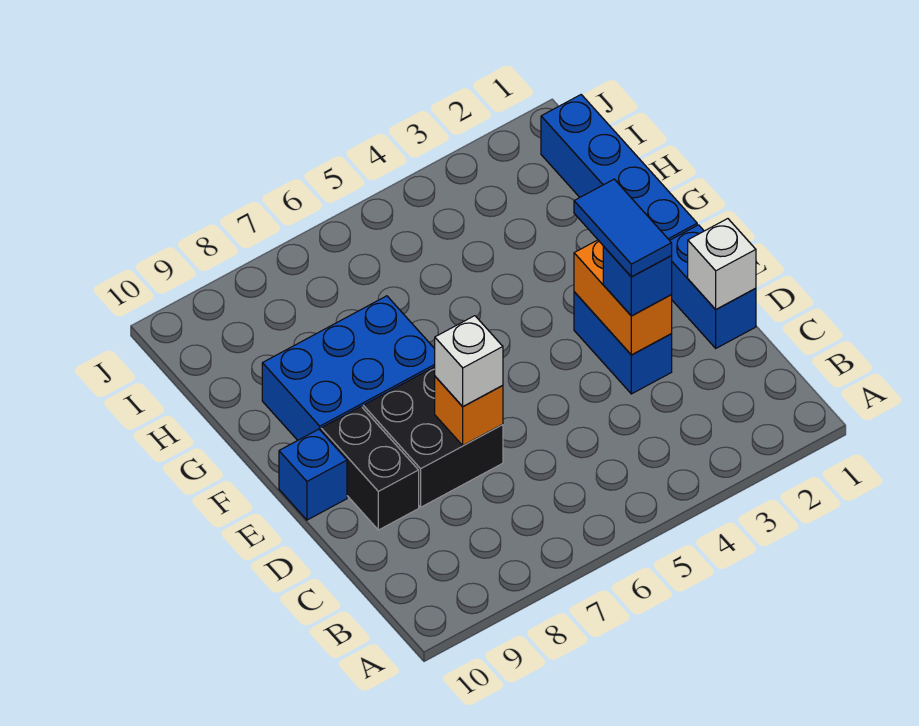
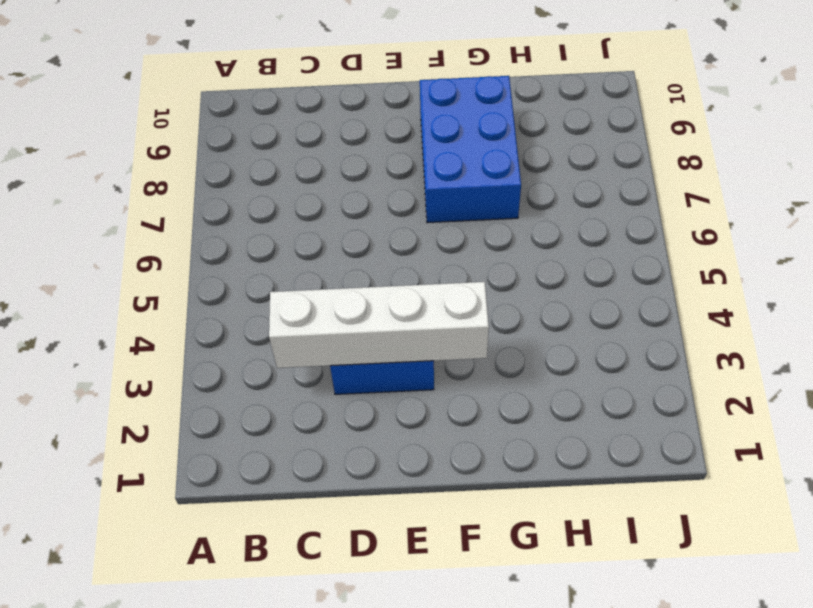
white brick C3:F3 level 2 -> orange brick D3:E3 level 2
none -> blue brick D1:E1 level 1
none -> black brick D7:E8 level 1
none -> black brick D9:E9 level 1

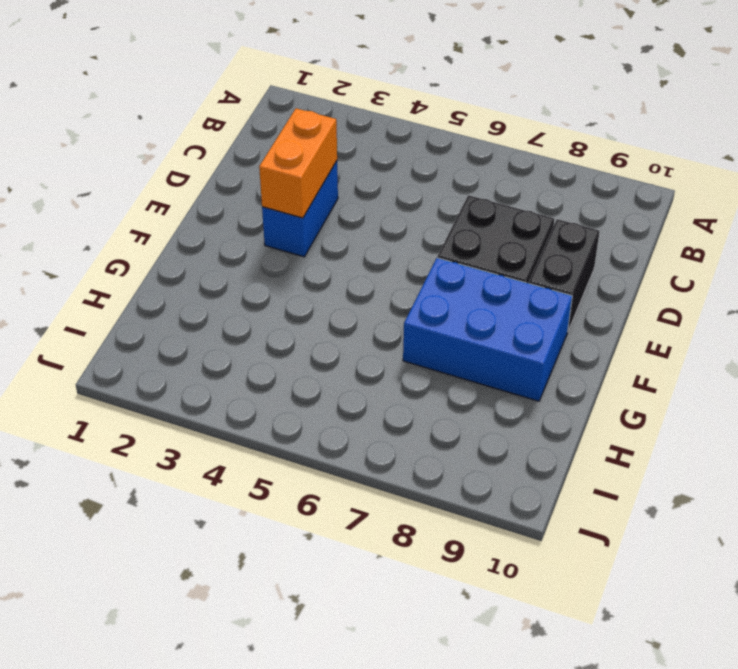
none -> blue brick D1:E1 level 1
none -> blue brick E10 level 1
none -> blue brick F1:I1 level 1

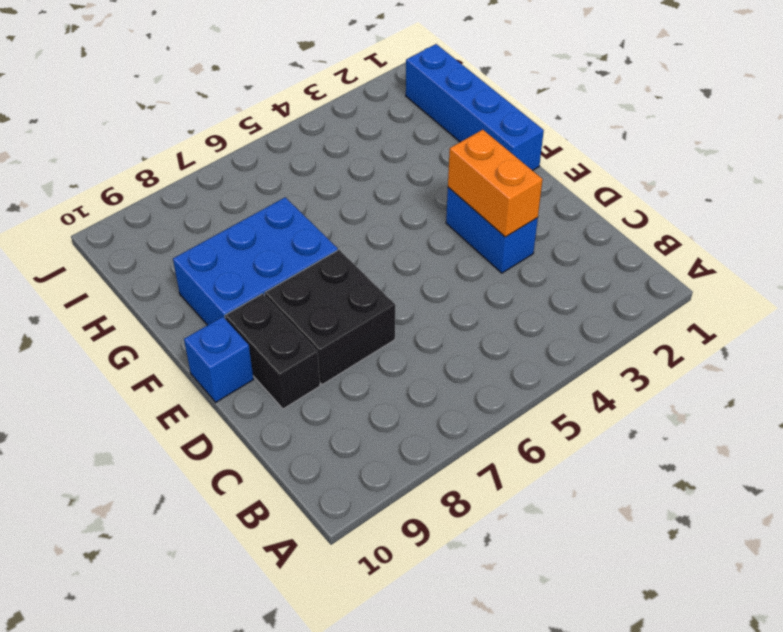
none -> blue brick D1:E1 level 1
none -> white brick D1 level 2
none -> orange brick D7 level 2

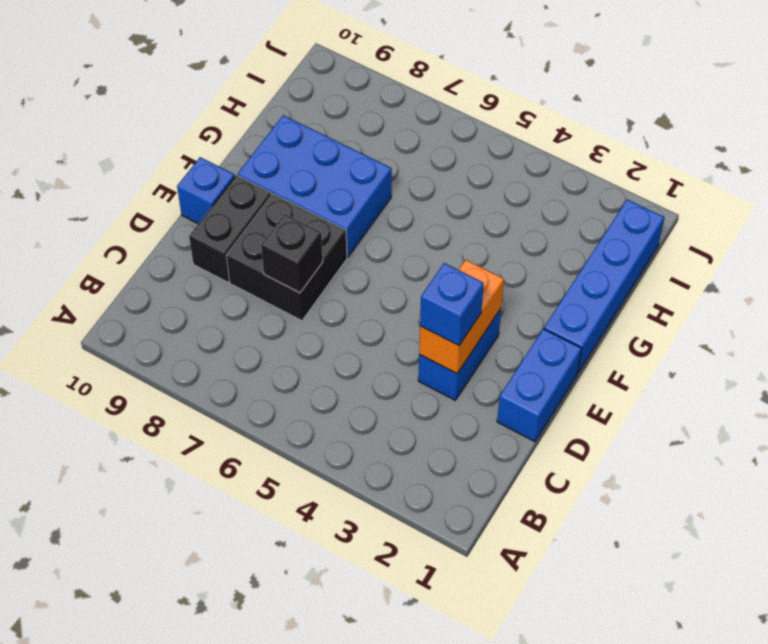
black brick D7 level 2 -> orange brick D7 level 2
none -> white brick D1 level 2
none -> white brick D7 level 3
none -> blue tile D3:E3 level 4

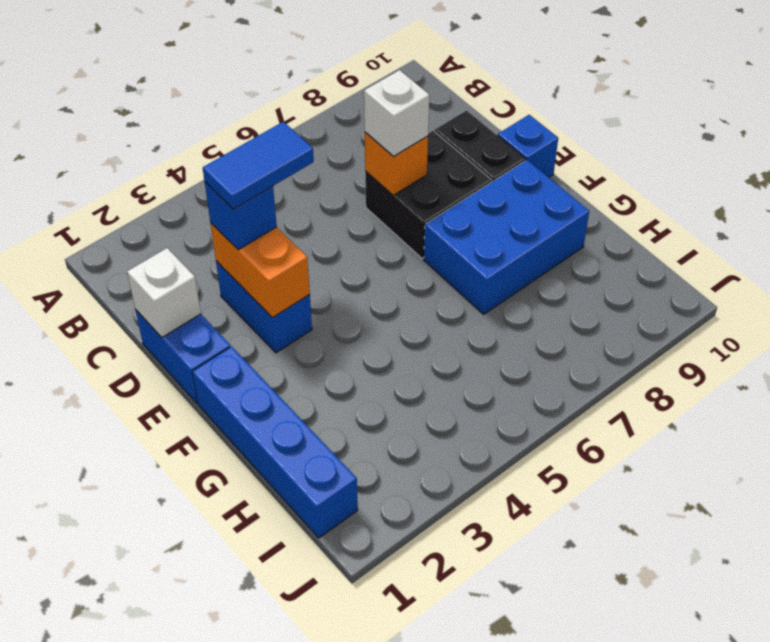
blue tile D3:D4 level 4 -> blue tile D3:E3 level 4

